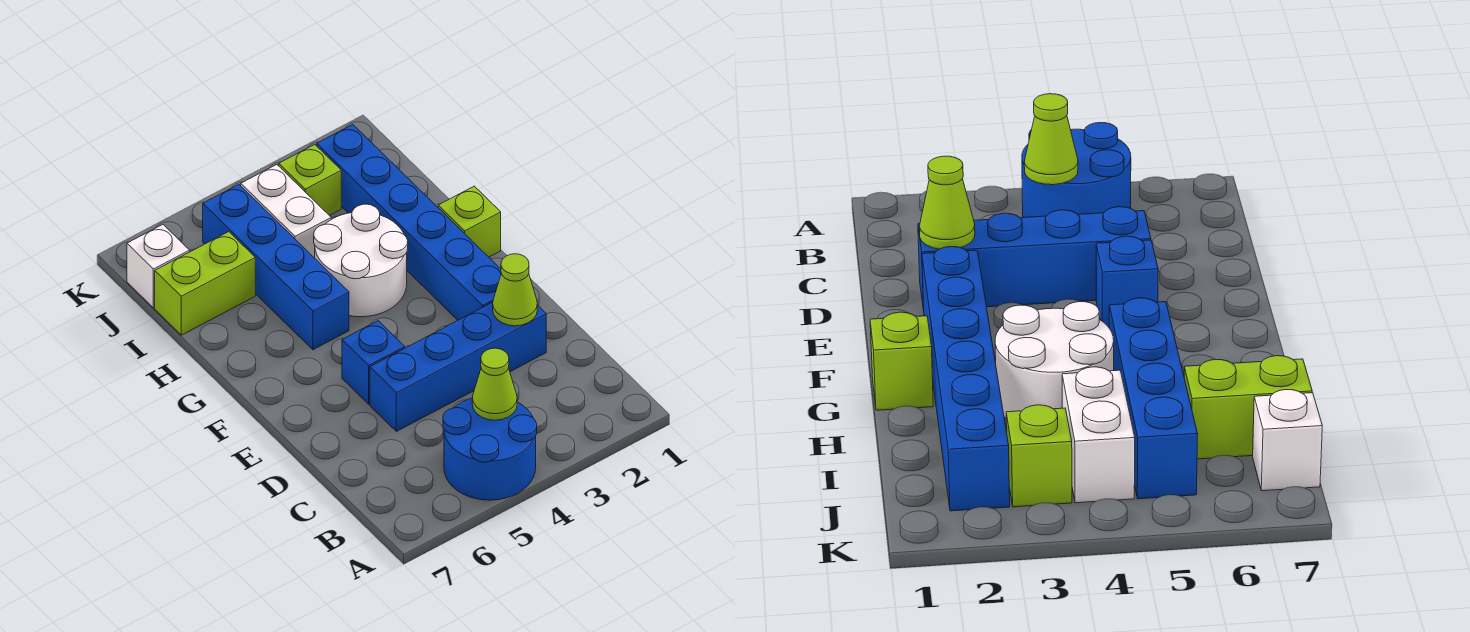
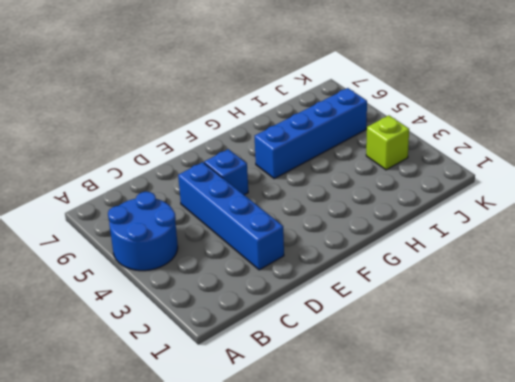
none -> blue brick E2:J2 level 1
none -> lime brick G1 level 1
none -> white round brick G3:H4 level 1

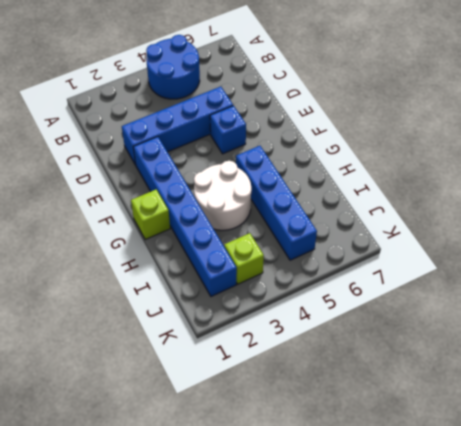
none -> white brick I4:J4 level 1
none -> lime brick I6:I7 level 1
none -> white brick J7 level 1

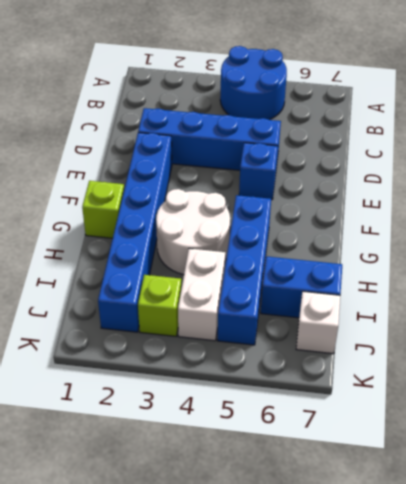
blue brick I6:I7 level 1 -> lime brick I6:I7 level 1
none -> lime cone B4 level 2
none -> lime cone D2 level 2

